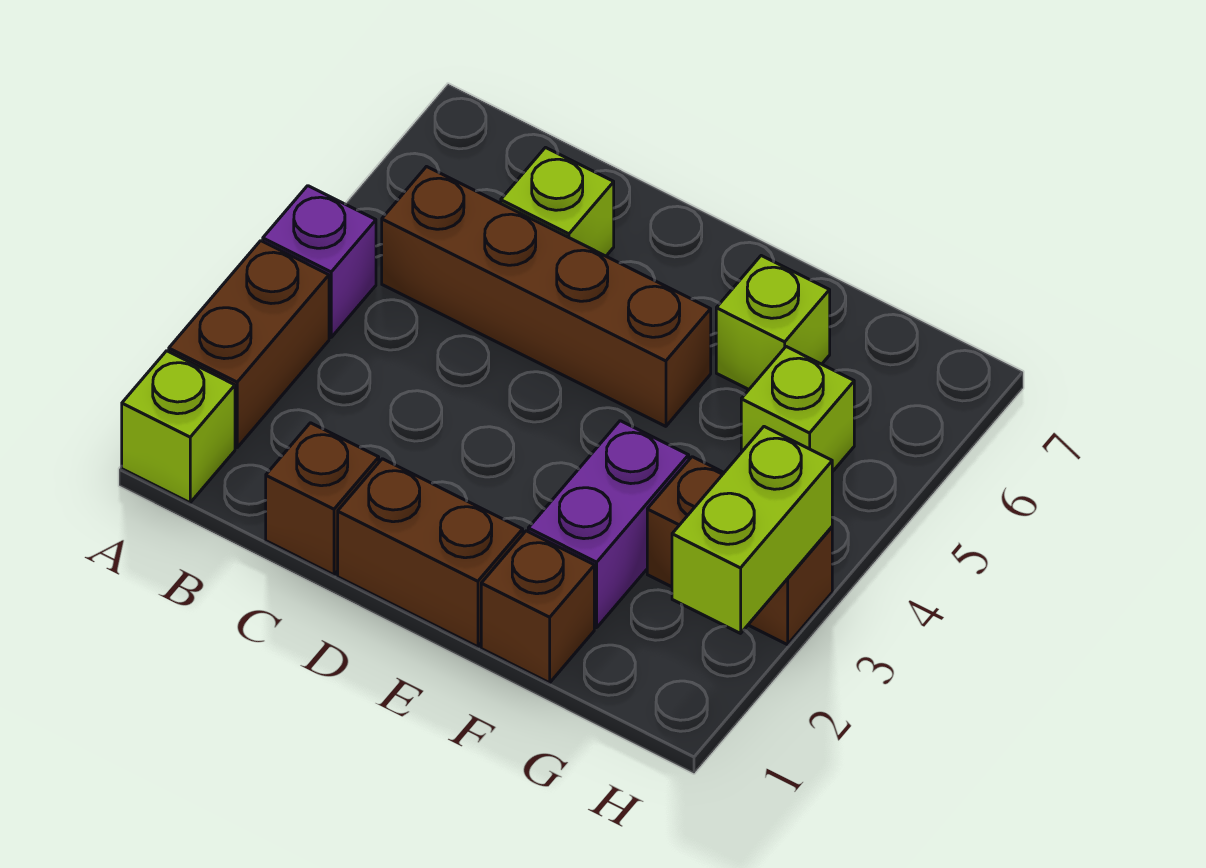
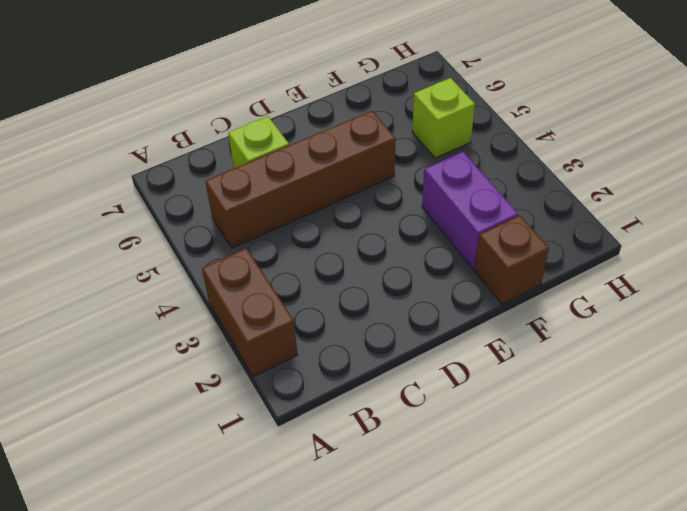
none -> lime brick A1 level 1
none -> purple brick A4 level 1
none -> brown brick C1 level 1

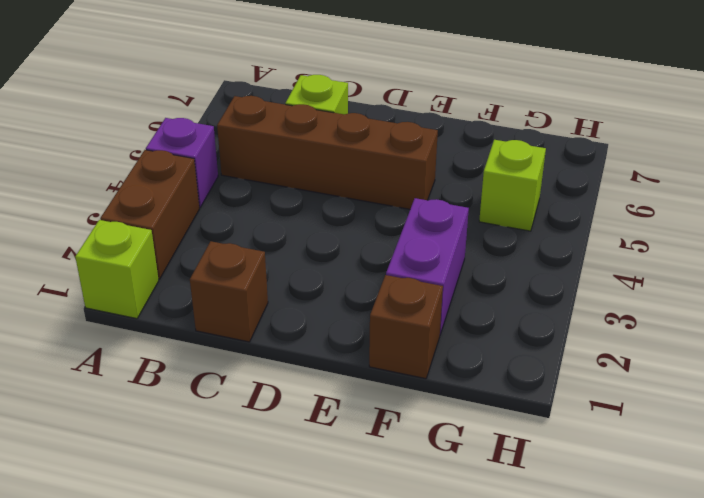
none -> brown brick D1:E1 level 1
none -> lime brick F6 level 1
none -> brown brick G3:H3 level 1

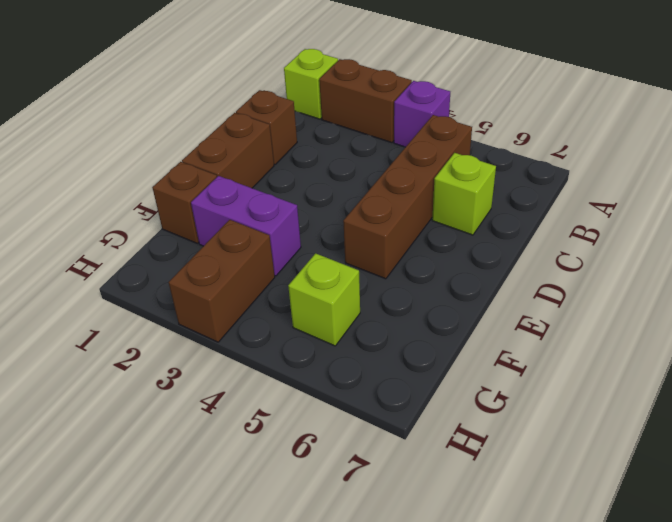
none -> lime brick F6 level 1
none -> lime brick H2:H3 level 2

